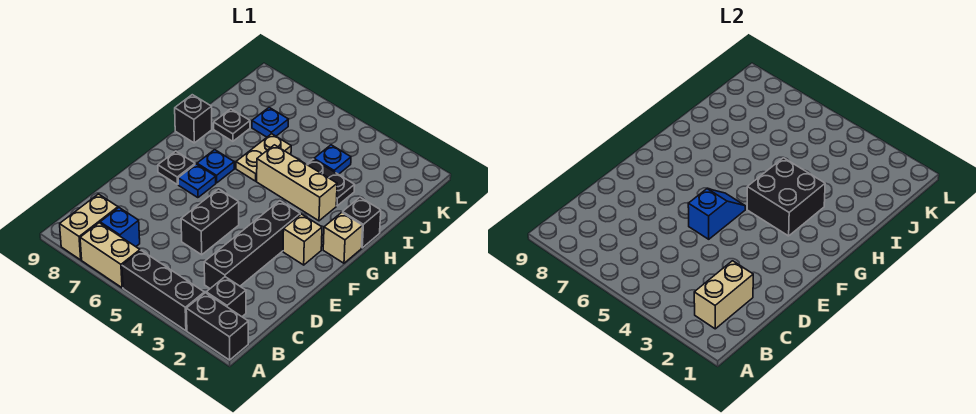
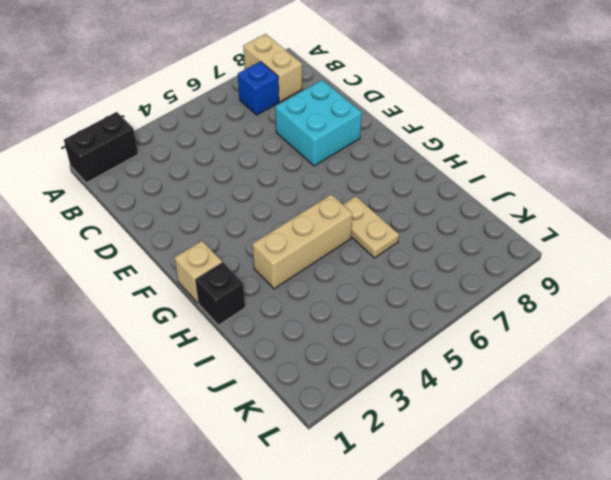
cyan brick D7:E8 level 1 -> none
none -> black brick A3:A5 level 1
none -> tan brick A6:A7 level 1
none -> black brick B2 level 1

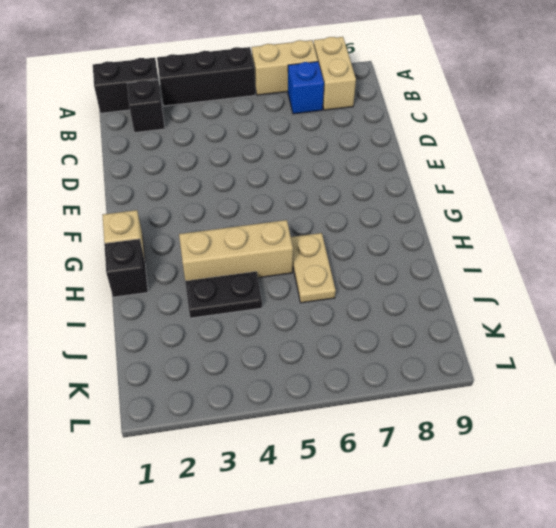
none -> black brick C3:F3 level 1
none -> black brick D5:E5 level 1
none -> tan brick F2 level 1

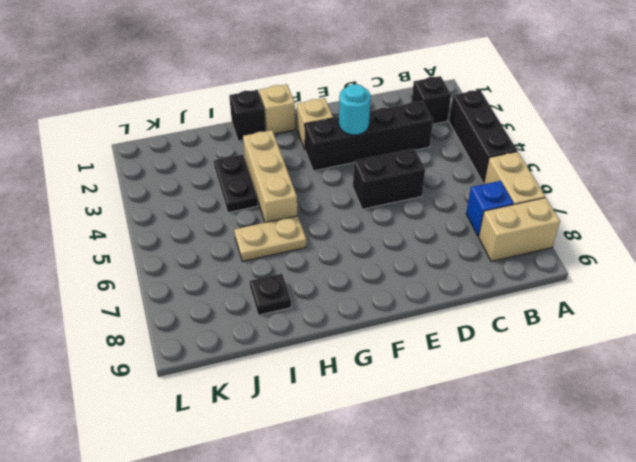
cyan round brick E3 level 2 -> none
none -> black brick A1:A2 level 1
none -> blue plate F7 level 1
none -> black plate F8 level 1

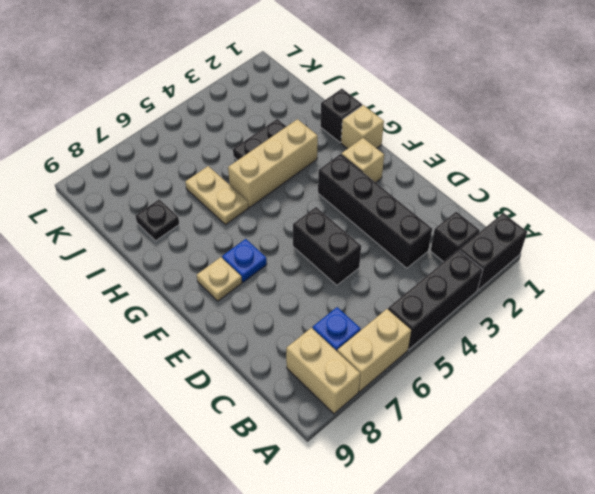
tan plate F8 level 1 -> black plate F8 level 1
none -> blue plate G7 level 1
none -> black brick H9 level 1
none -> blue plate J4 level 1

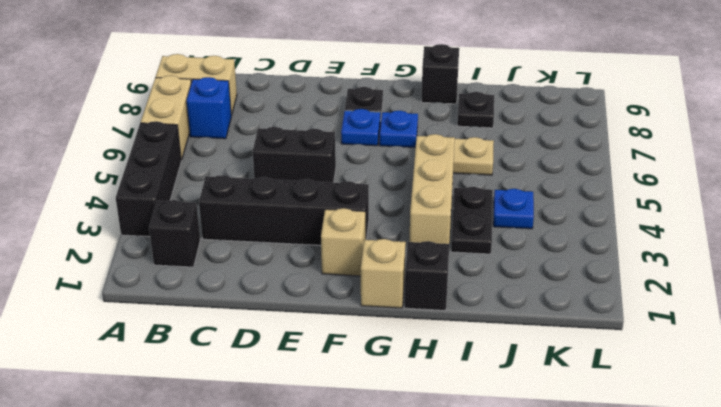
none -> black brick A1:A2 level 1
none -> blue plate J7 level 1
none -> tan brick B2:C2 level 2

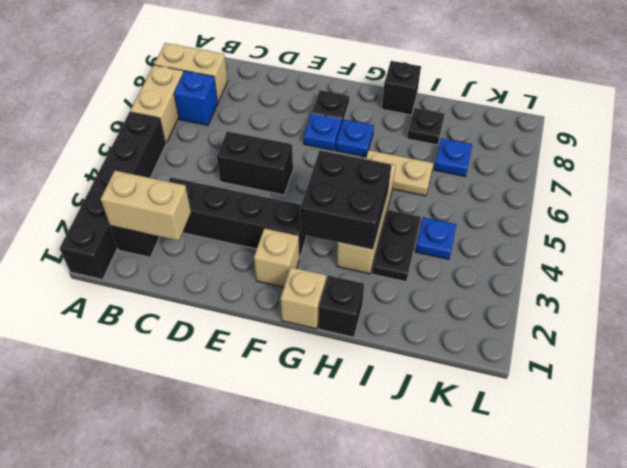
none -> blue slope E5:F5 level 2 top E

